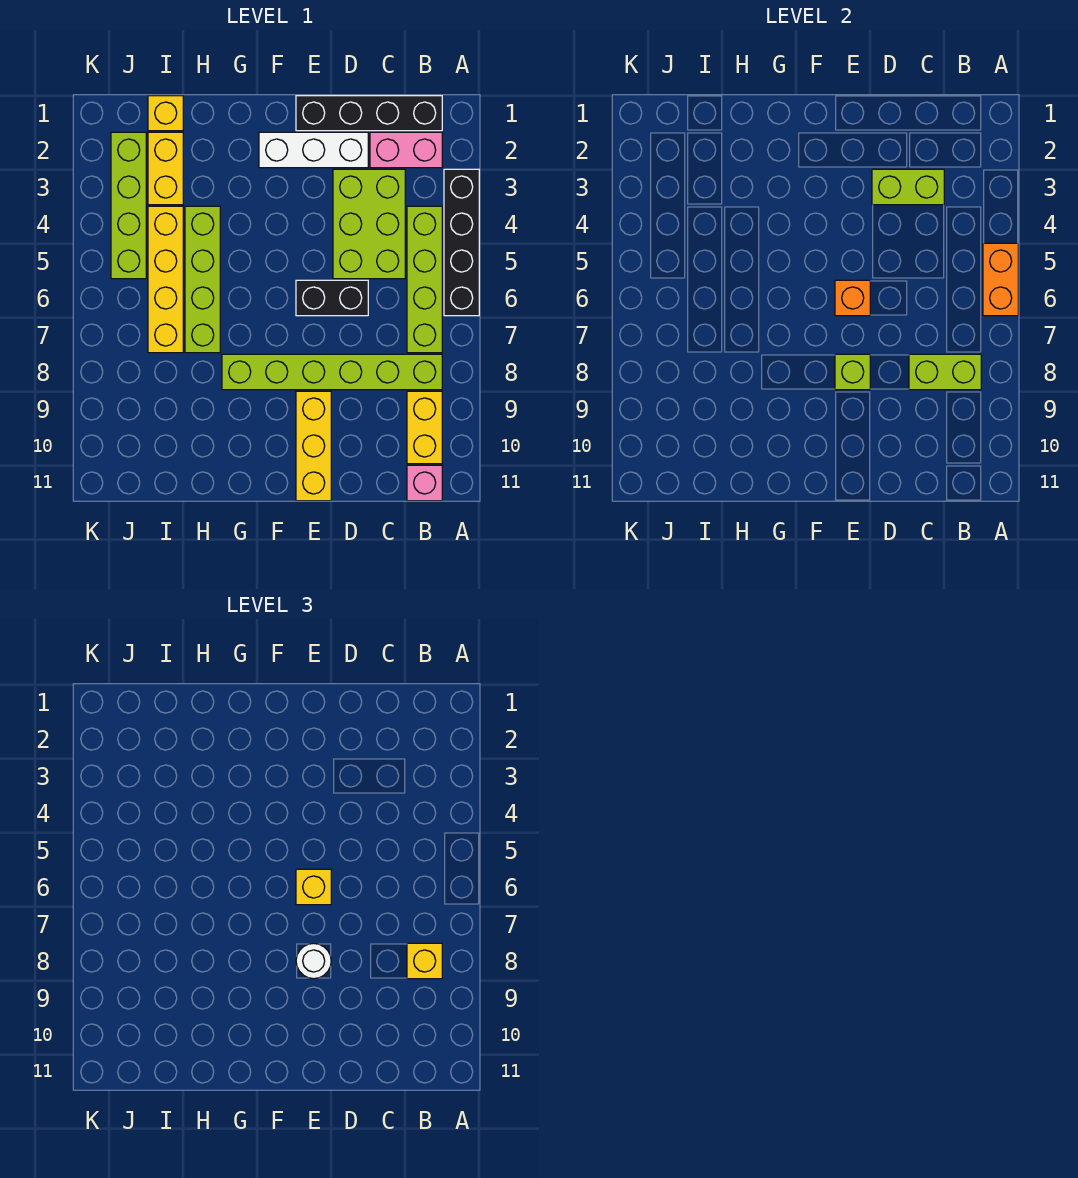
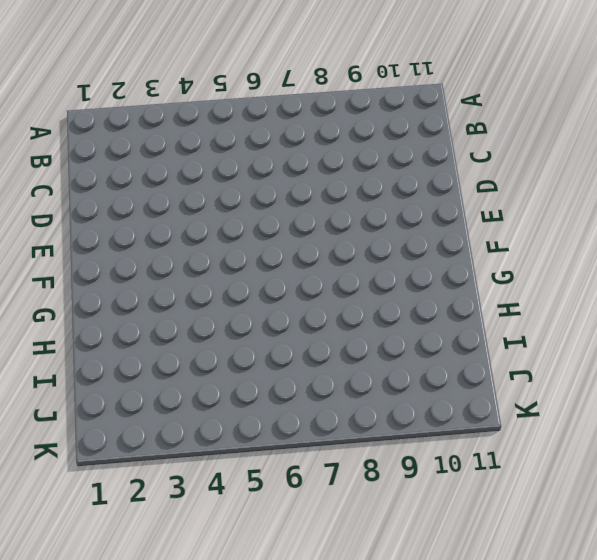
none -> black brick A3:A6 level 1
none -> black brick B1:E1 level 1
none -> pink brick B2:C2 level 1

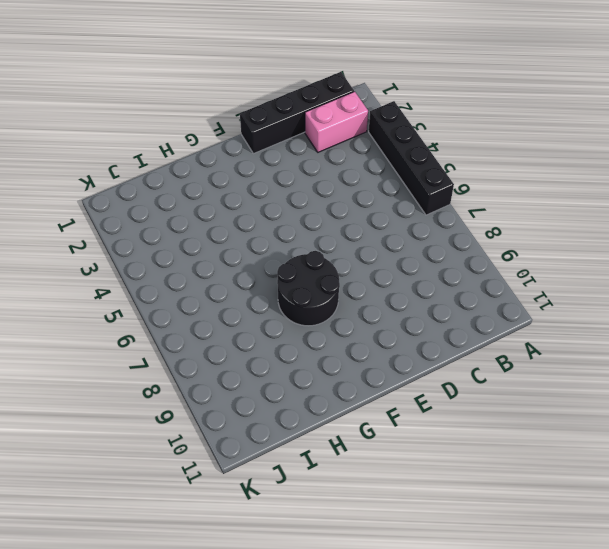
black round brick F7:G8 level 1 -> lime brick B8:G8 level 1
none -> lime brick B4:B7 level 1
none -> yellow brick B9:B10 level 1
none -> pink brick B11 level 1

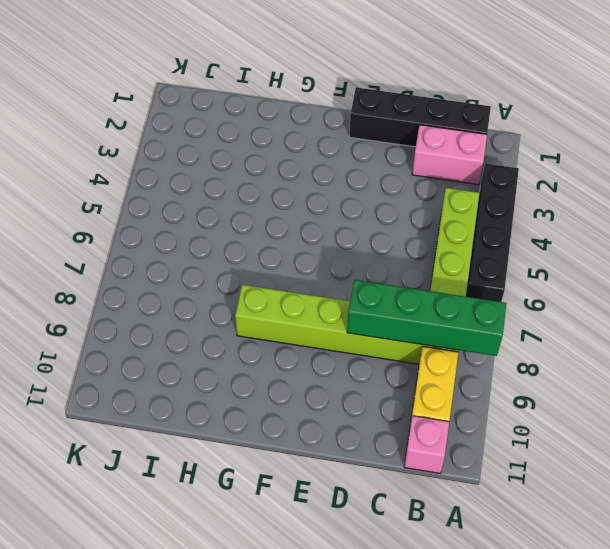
green brick A8:D8 level 2 -> lime brick B8:C8 level 2
none -> lime brick C3:D5 level 1
none -> white brick D2:F2 level 1
none -> black brick D6:E6 level 1

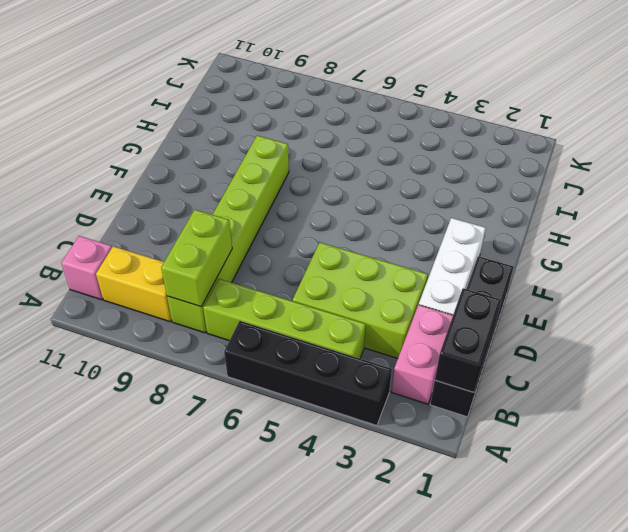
black brick B1:C1 level 2 -> black brick D6:E6 level 1
none -> yellow brick E9:E11 level 1
none -> lime brick H4:H7 level 1
none -> yellow brick I1 level 1

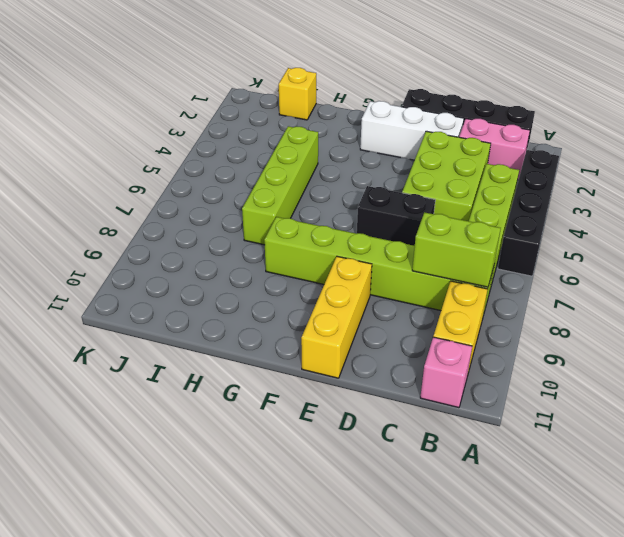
none -> yellow brick I2:I3 level 1
none -> yellow brick I4:I7 level 1
none -> lime brick J2:J5 level 1

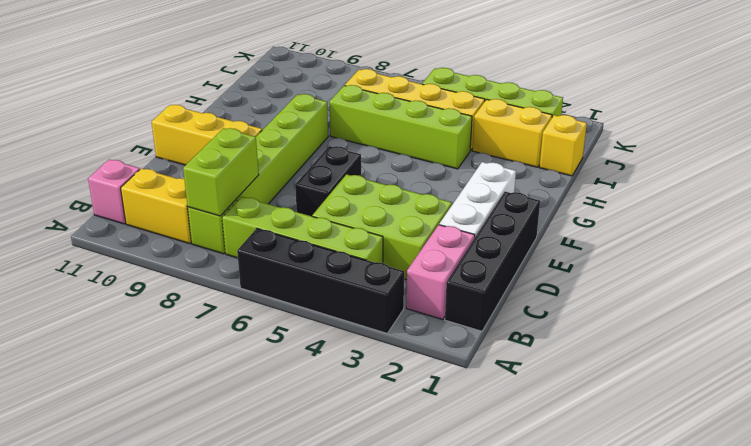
none -> orange brick A5:A6 level 2
none -> lime brick C3:D3 level 2
none -> orange brick E6 level 2

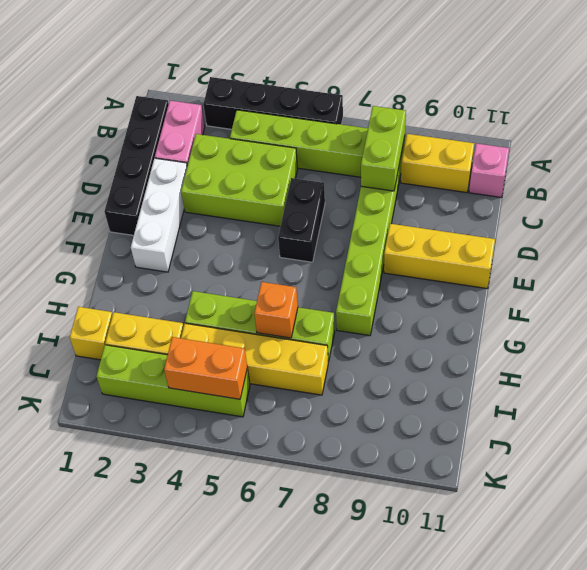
orange brick H6 level 2 -> orange brick E6 level 2
orange brick J4:J5 level 2 -> orange brick A5:A6 level 2
none -> lime brick C3:D3 level 2
none -> lime brick E8 level 2
none -> yellow brick B8 level 3

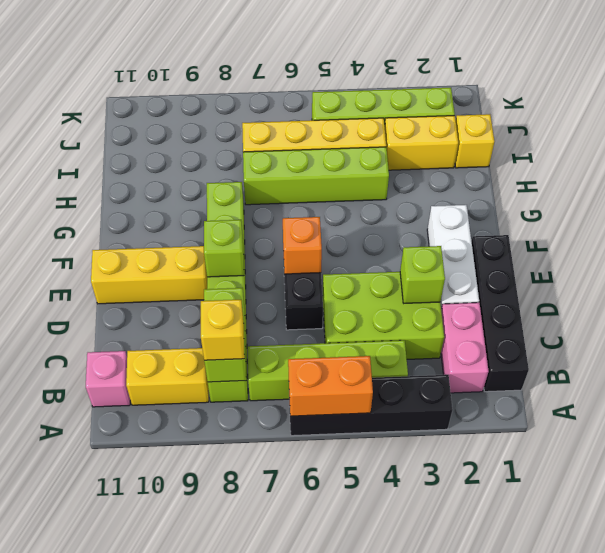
lime brick D3 level 2 -> lime brick C3:D3 level 2
none -> yellow brick E6 level 3
none -> white round brick E8 level 3

